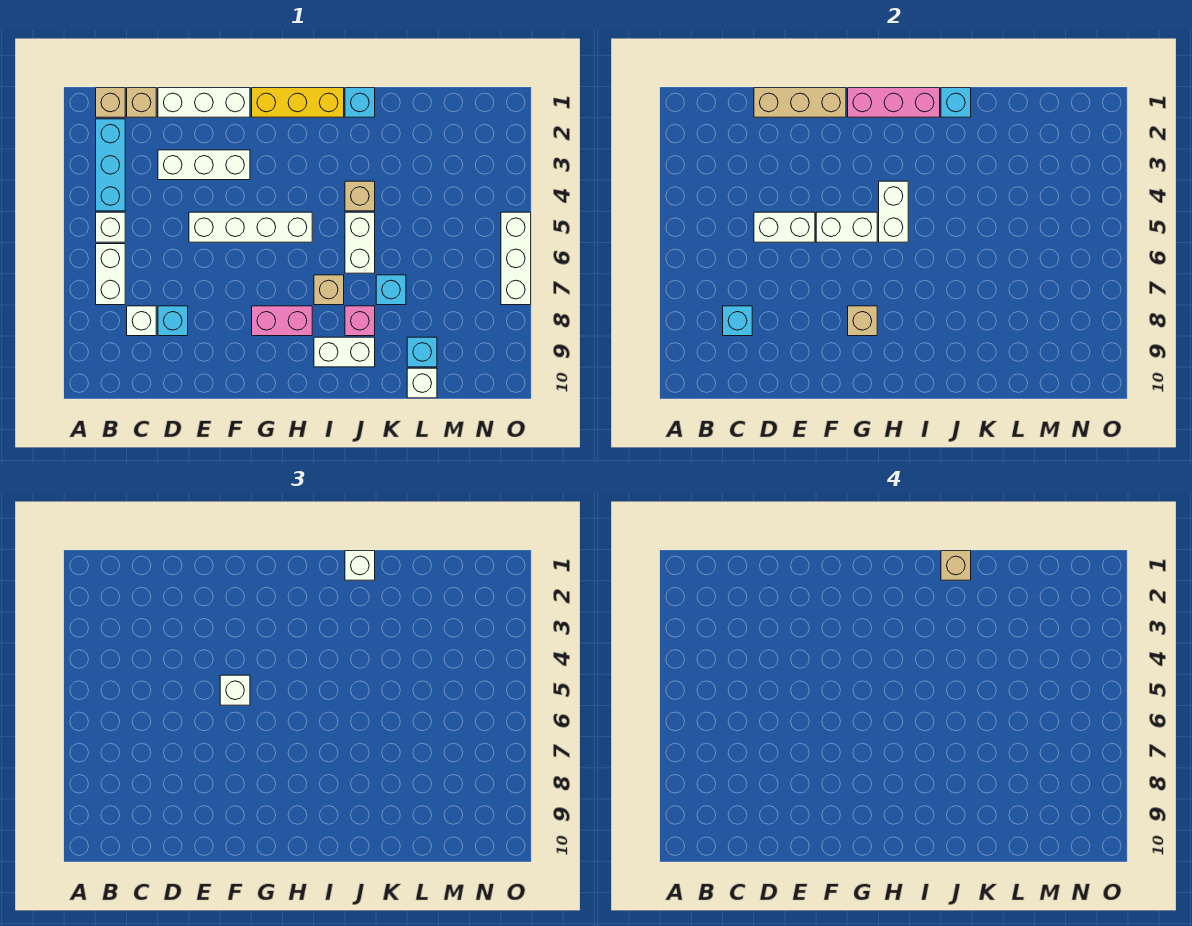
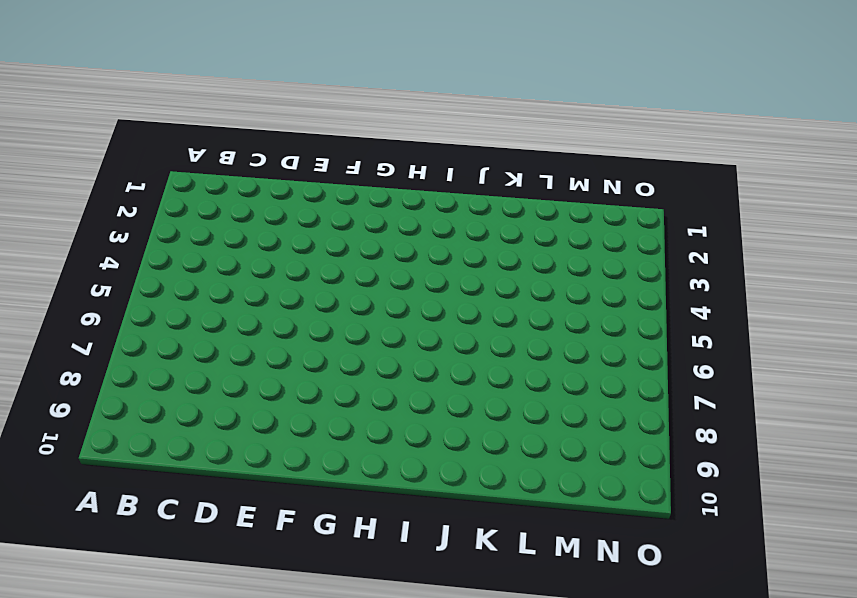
none -> tan brick B1 level 1
none -> cyan brick B2:B4 level 1
none -> white brick B5 level 1
none -> white brick B6:B7 level 1

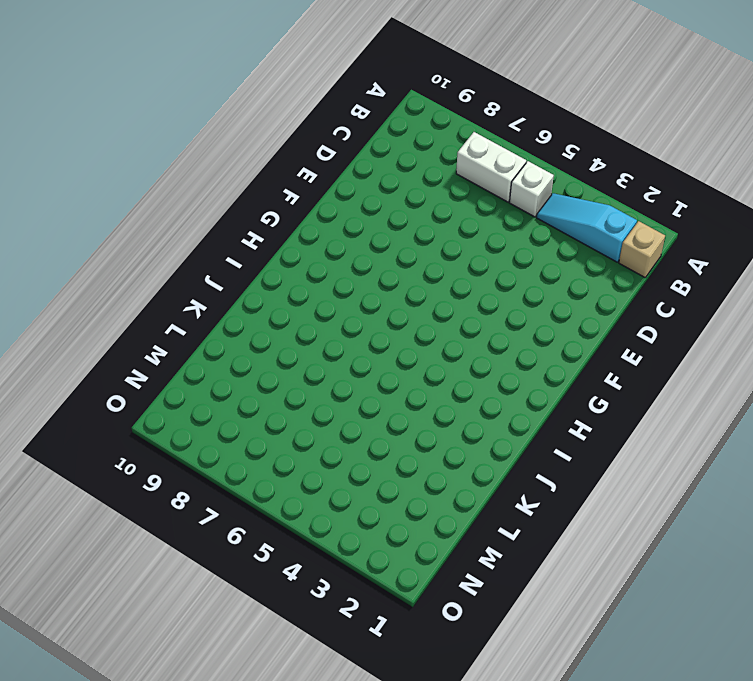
cyan slope B2:B4 level 1 top 2 -> cyan brick B2:B4 level 1
none -> tan brick C1 level 1
none -> white brick C8 level 1
none -> white brick D1:F1 level 1
none -> white brick D3:F3 level 1

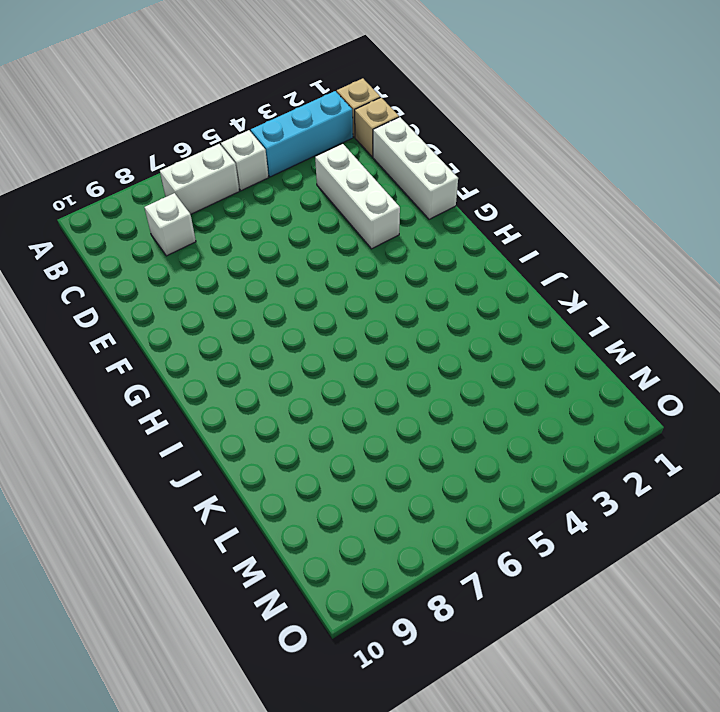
none -> cyan brick D8 level 1
none -> white brick E5:H5 level 1
none -> yellow brick G1:I1 level 1
none -> pink brick G8:H8 level 1

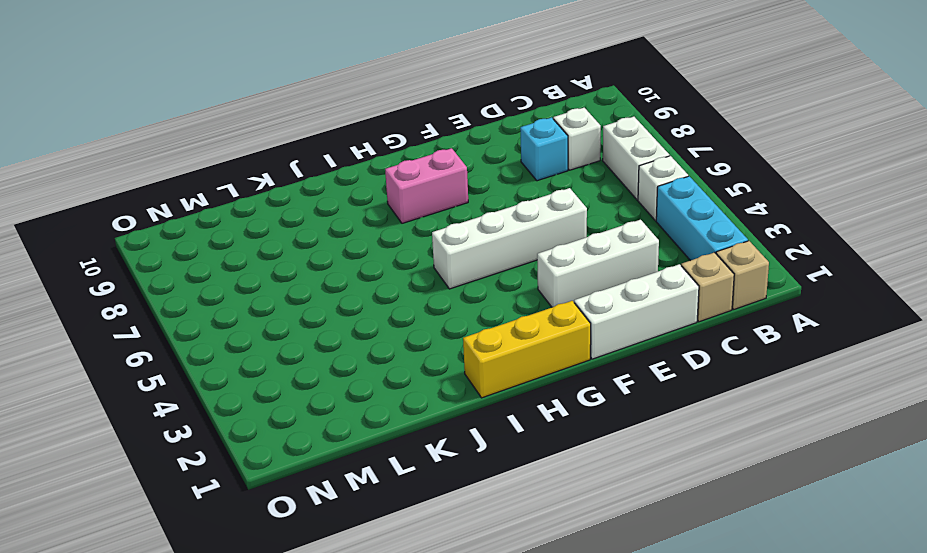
none -> tan brick I7 level 1
none -> white brick I9:J9 level 1
none -> cyan brick J1 level 1
none -> tan brick J4 level 1

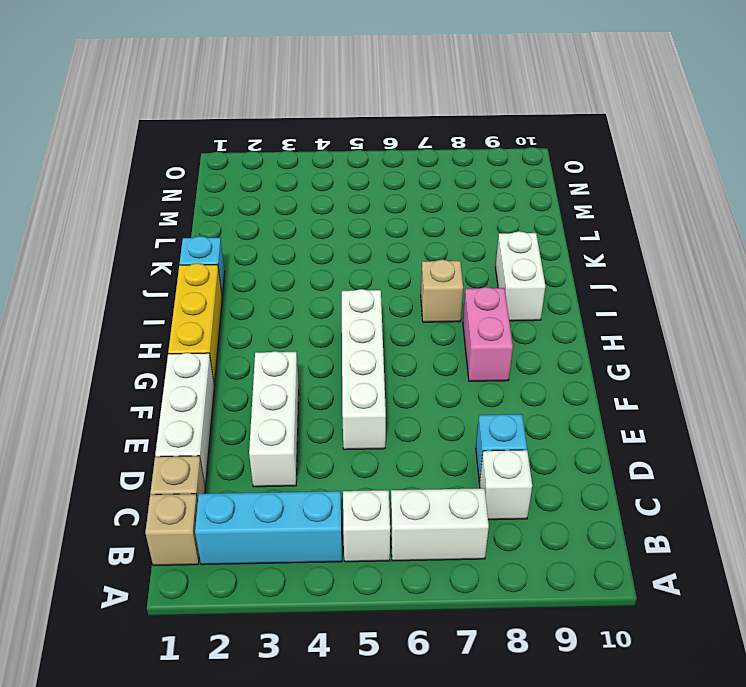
none -> tan brick J4 level 1
none -> white brick J5:J6 level 1
none -> pink brick J8 level 1
none -> cyan brick K7 level 1

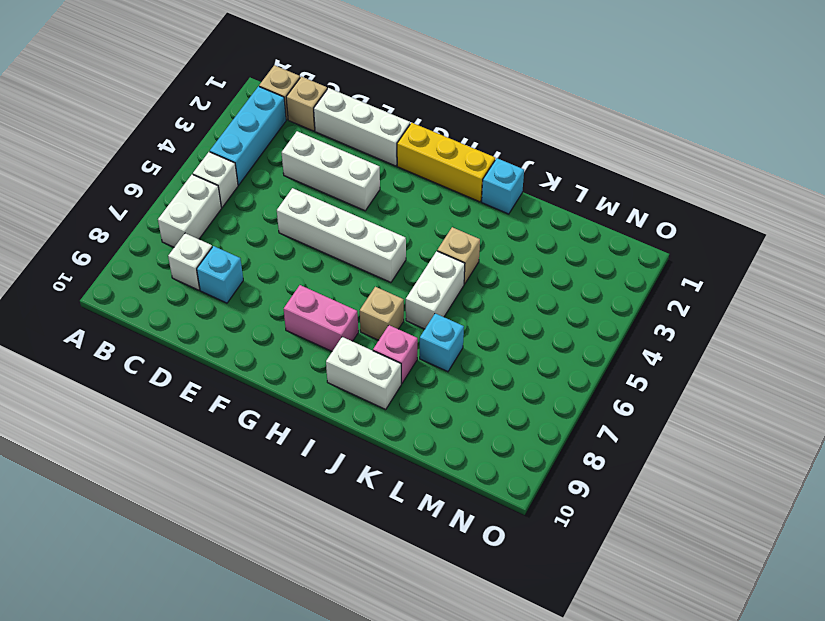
none -> cyan brick L9 level 1
none -> white brick L10 level 1
none -> white brick O5:O7 level 1
none -> cyan brick C8 level 2

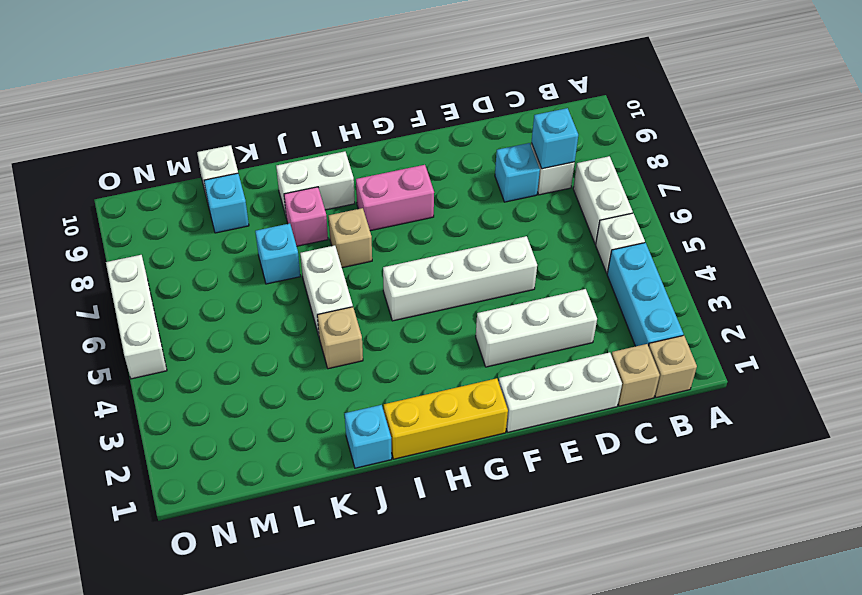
none -> tan brick D1:F1 level 2
none -> white brick D5:E5 level 2
none -> white brick F5:G5 level 2
none -> pink brick G1:I1 level 2

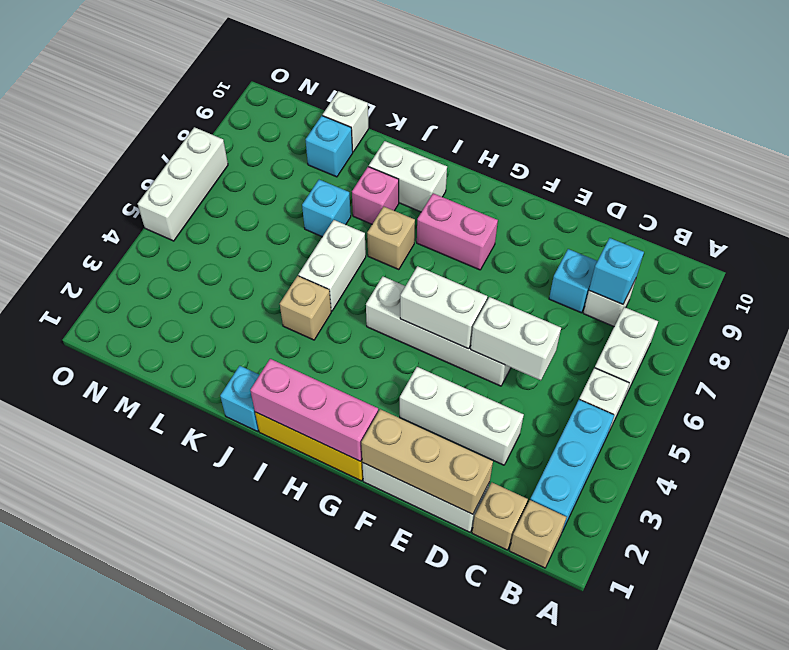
none -> tan brick G8 level 2
none -> white brick H4:H5 level 2
none -> cyan brick J1 level 2
none -> white brick F5 level 3

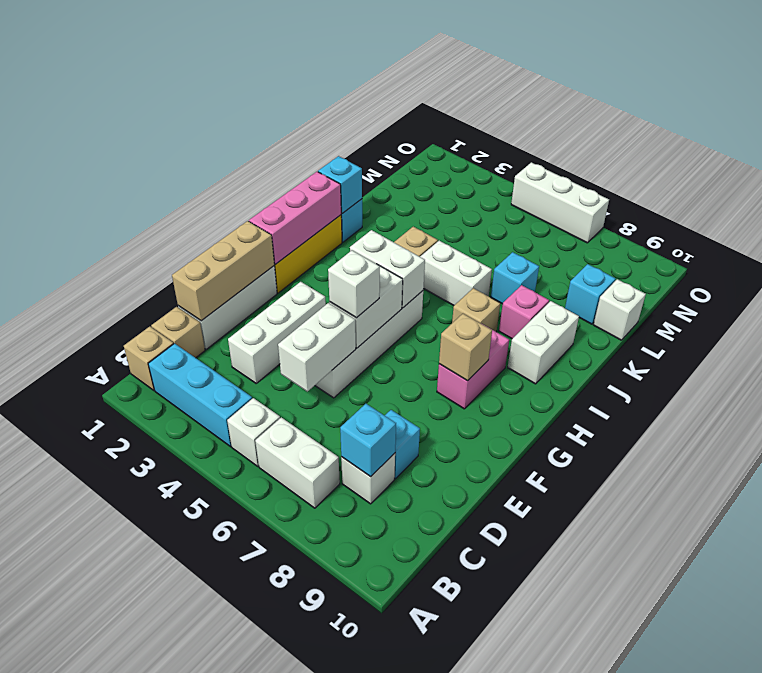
none -> white brick J1 level 3
none -> tan brick J1 level 4

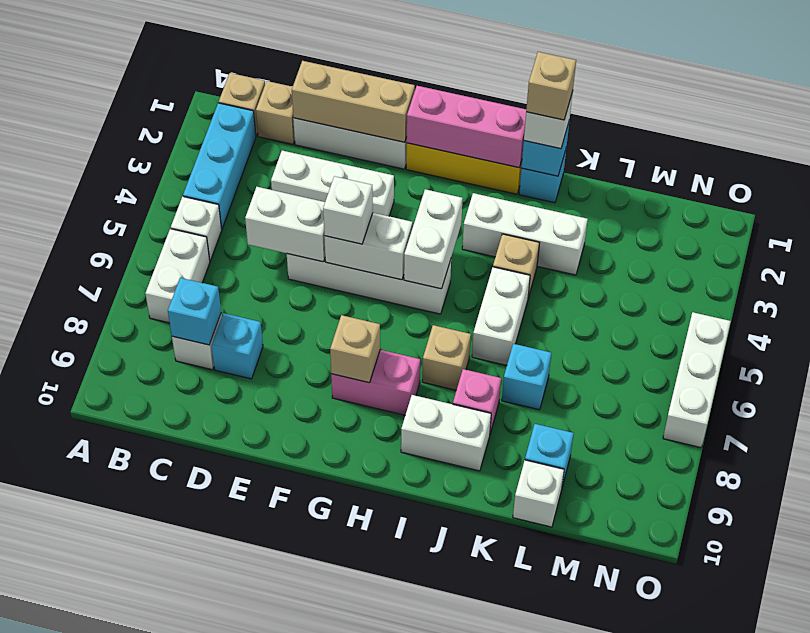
white brick I3:K3 level 1 -> none

